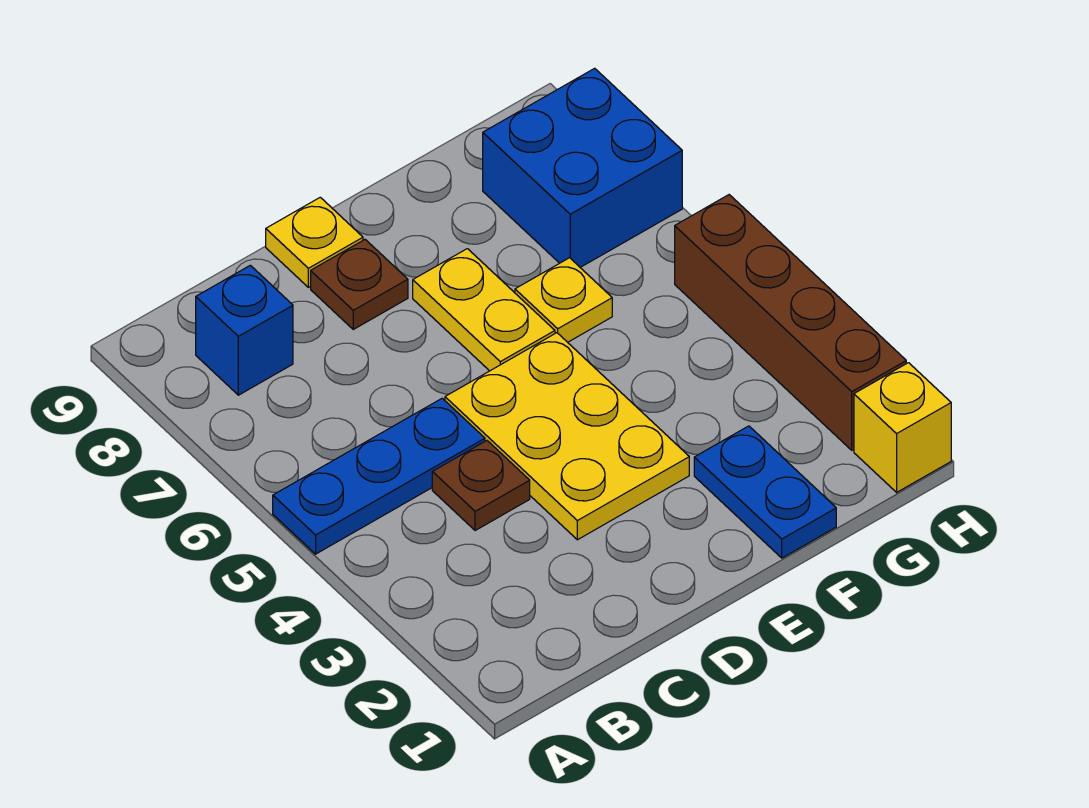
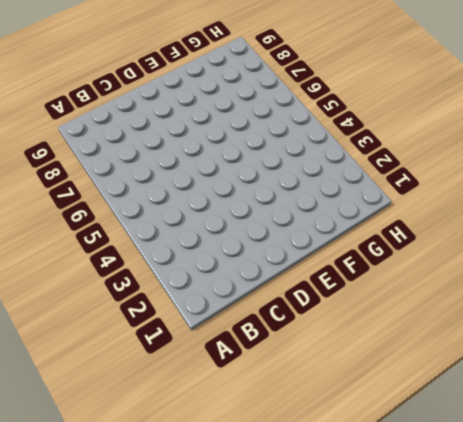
none -> blue plate A5:C5 level 1
none -> blue brick B8 level 1
none -> brown plate C4 level 1

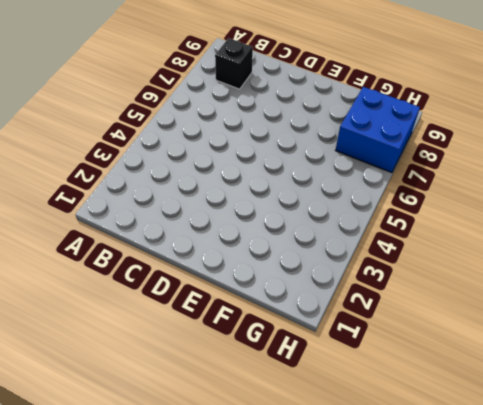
black brick B8 level 1 -> blue brick B8 level 1
none -> blue plate A5:C5 level 1
none -> brown plate C4 level 1
none -> yellow plate D3:E5 level 1

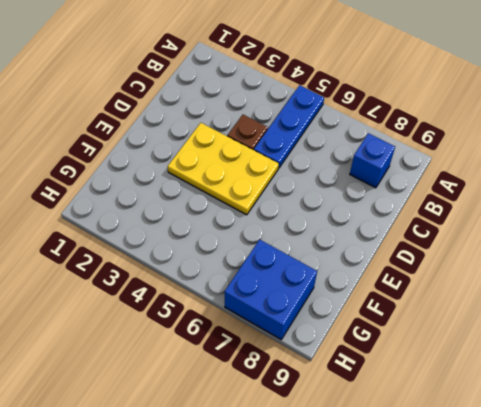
none -> brown plate D8 level 1
none -> yellow plate D9 level 1
none -> yellow plate E6:E7 level 1

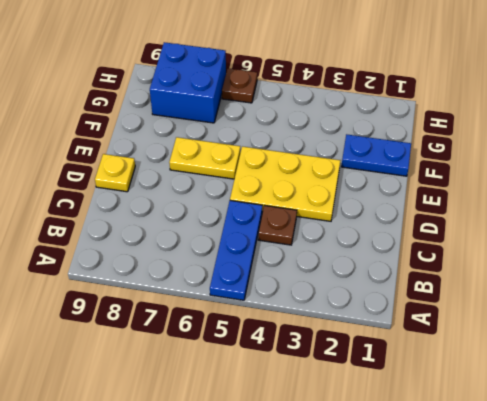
brown plate H6 level 1 -> brown plate D8 level 1
none -> blue brick B8 level 1
none -> yellow plate F6 level 1
none -> yellow brick H1 level 1

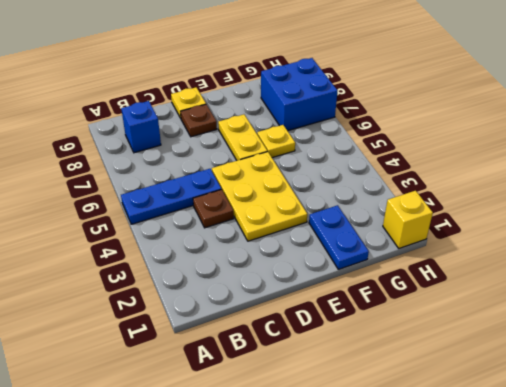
none -> brown brick H2:H5 level 1

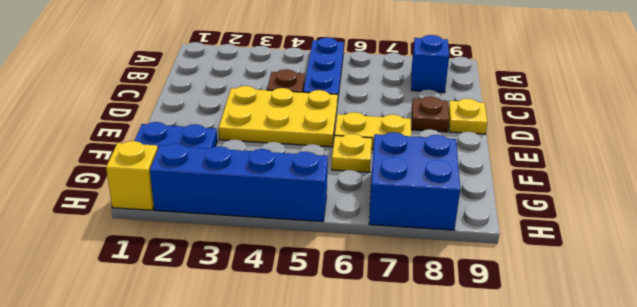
blue brick H2:H5 level 1 -> brown brick H2:H5 level 1

